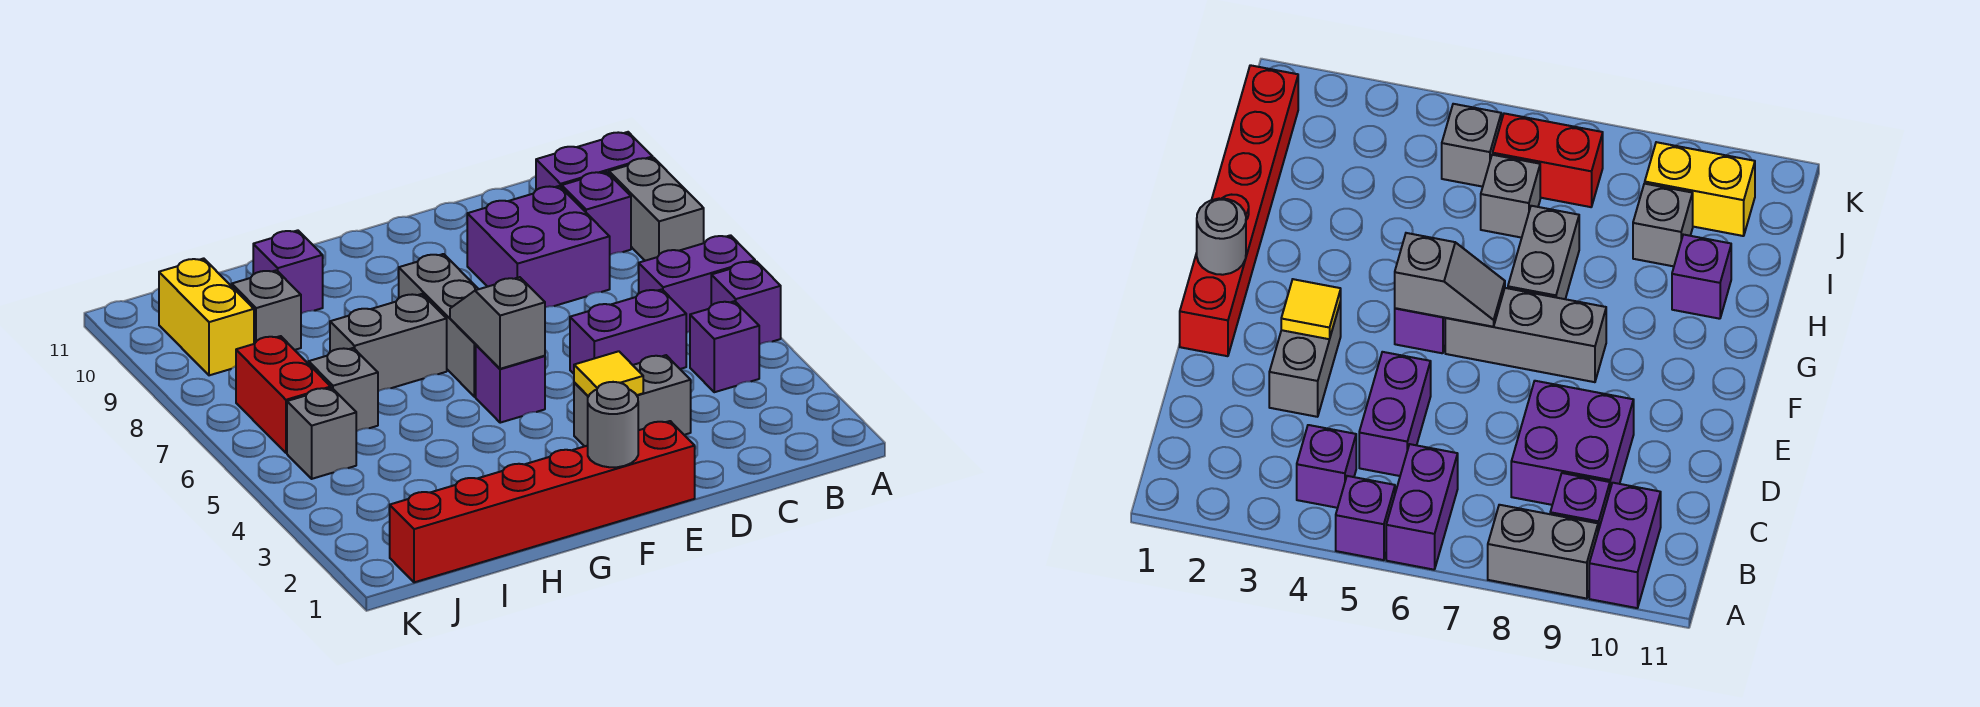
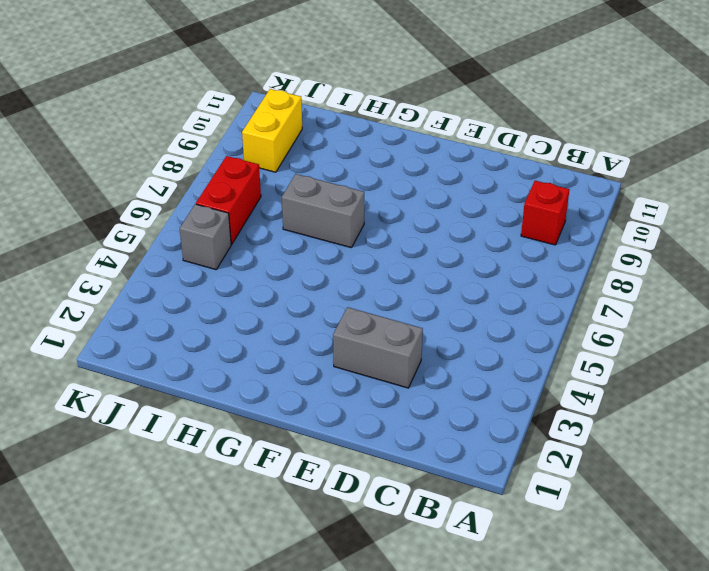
red brick B9 level 1 -> purple brick B9 level 1
none -> purple brick A5 level 1
none -> purple brick A6:B6 level 1
none -> grey brick A8:A9 level 1

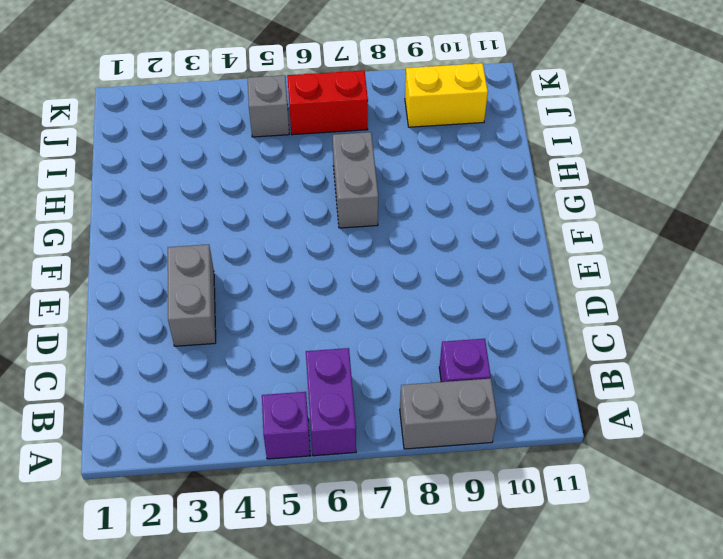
none -> purple brick A10:B10 level 1
none -> purple brick B4 level 1
none -> purple brick C5:D5 level 1

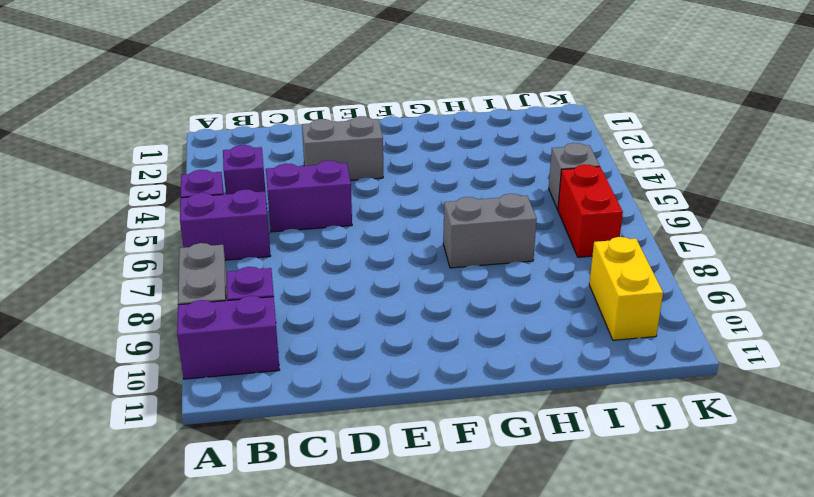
none -> purple brick C8:D9 level 1
none -> red brick E1:J1 level 1
none -> purple brick F5 level 1

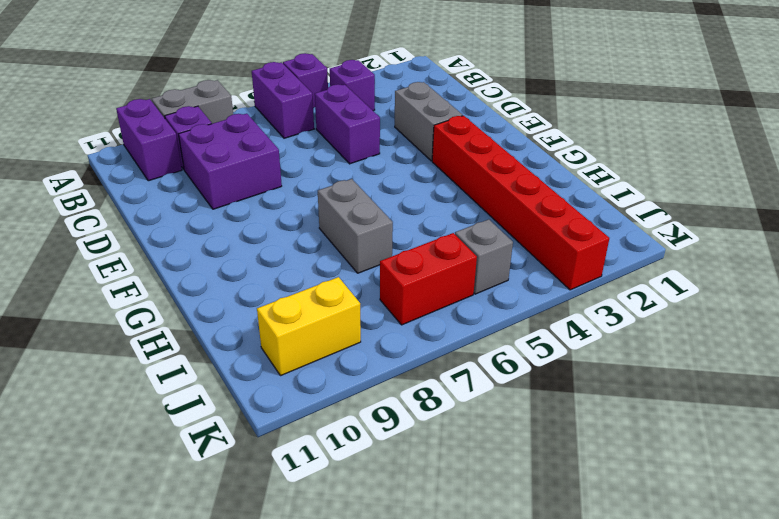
red brick F3:K3 level 1 -> red brick E1:J1 level 1
none -> purple brick F5 level 1
none -> grey brick F6:F8 level 1
none -> purple brick H10 level 1

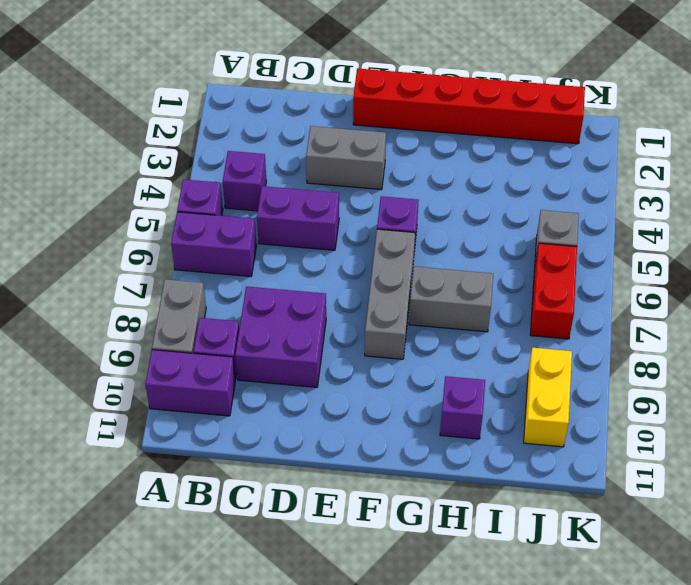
none -> grey brick I6 level 1
none -> grey brick I9 level 1
none -> yellow tile E3 level 2

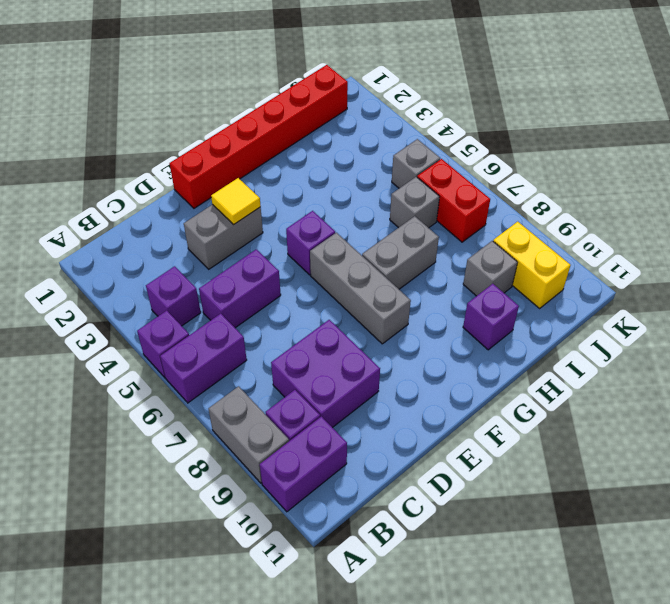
none -> grey round brick F1 level 2
none -> grey slope F5:F6 level 2 top 5

